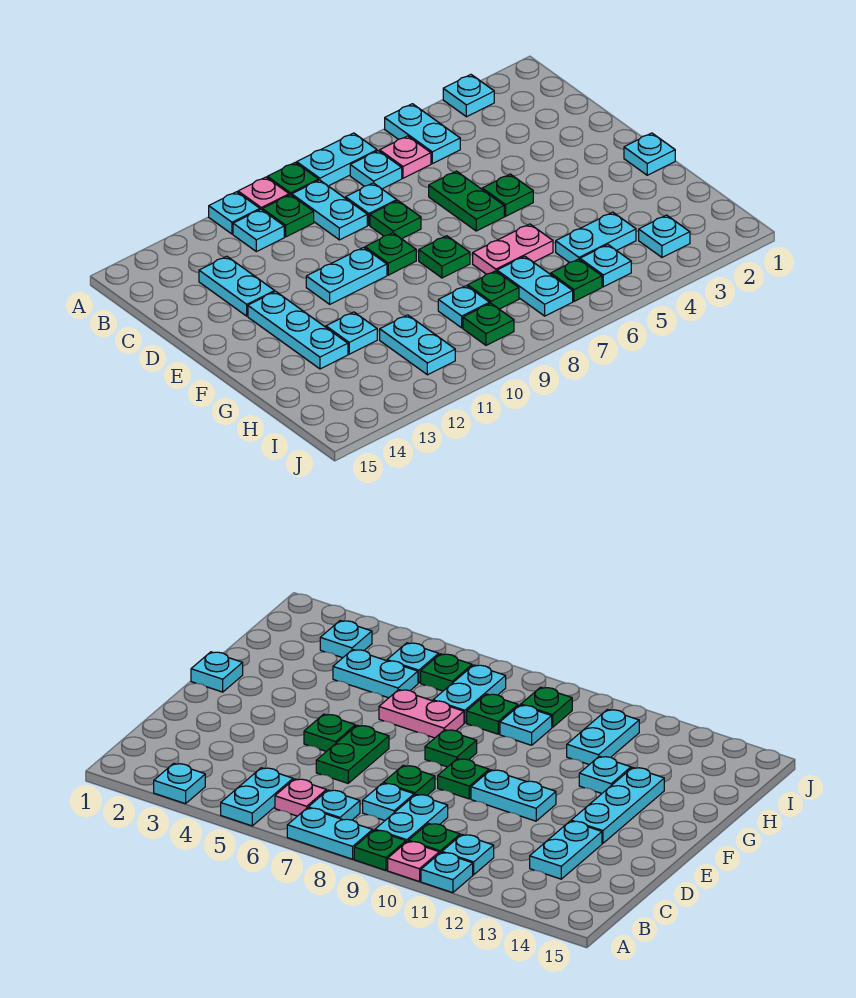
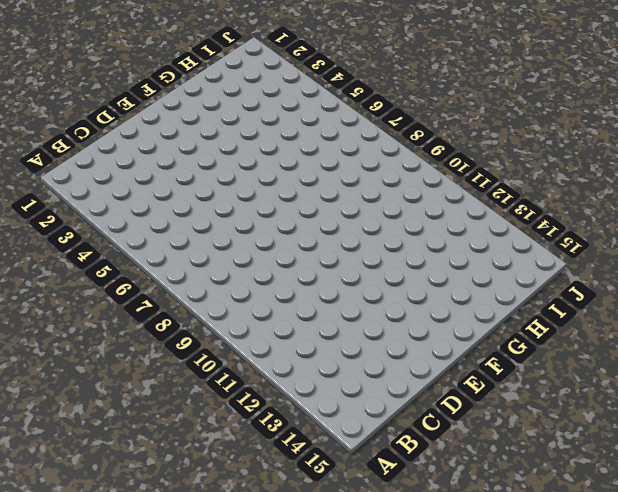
none -> cyan plate A3 level 1
none -> cyan plate A5:B5 level 1
none -> cyan plate A7:A8 level 1
none -> green plate A9 level 1

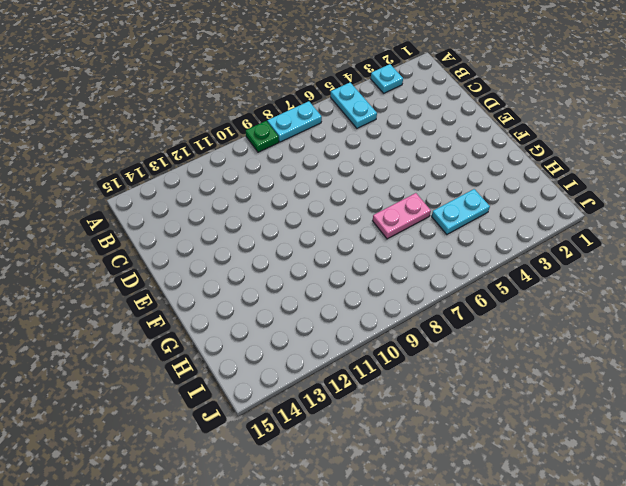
none -> pink plate A10 level 1
none -> cyan plate A11 level 1
none -> pink plate B6 level 1
none -> cyan plate B7 level 1

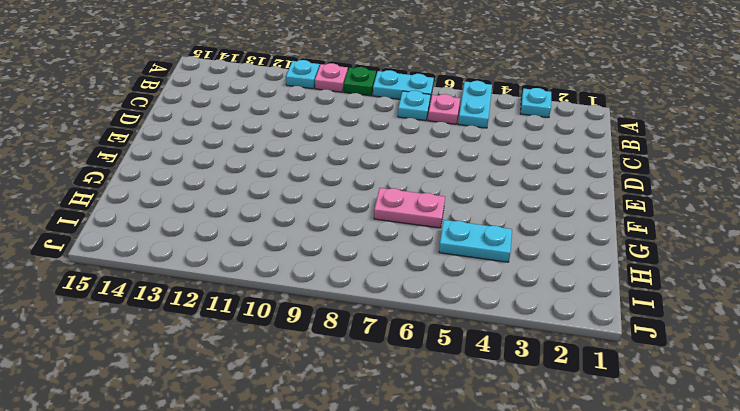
none -> cyan plate B9:C9 level 1
none -> green plate B10 level 1
none -> cyan plate B11 level 1
none -> cyan plate C8 level 1

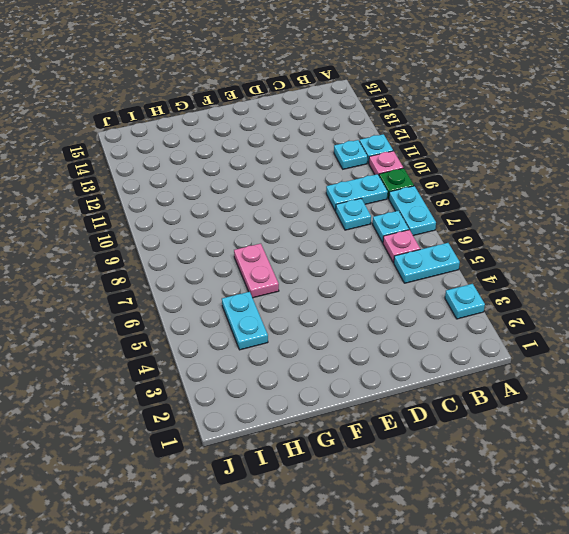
none -> green plate B10 level 1
none -> cyan plate C13:D13 level 1
none -> green plate D6:E6 level 1
none -> green plate D8 level 1

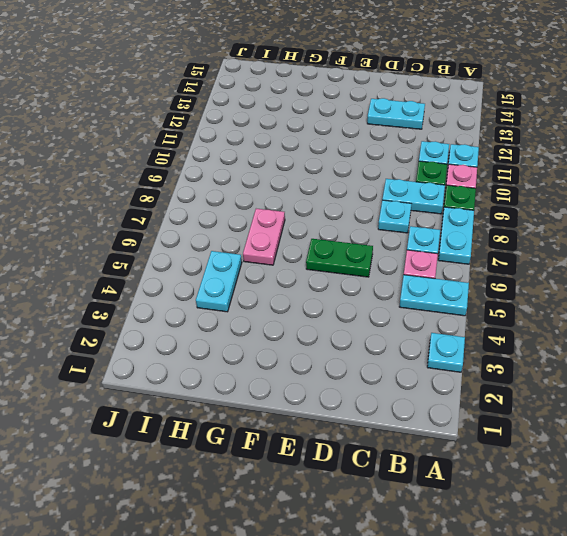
none -> green plate D8 level 1
none -> green plate E5 level 1
none -> green plate E9 level 1
none -> cyan plate E10:E11 level 1

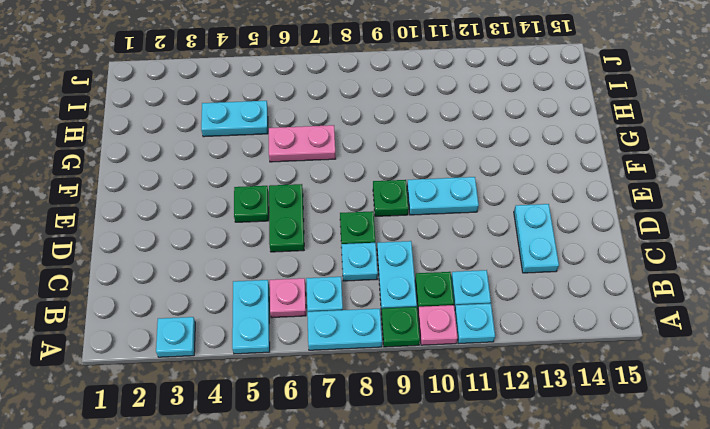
none -> cyan plate E13:G13 level 1
none -> cyan plate F1 level 1
none -> green plate F8 level 1
none -> cyan plate G12 level 1

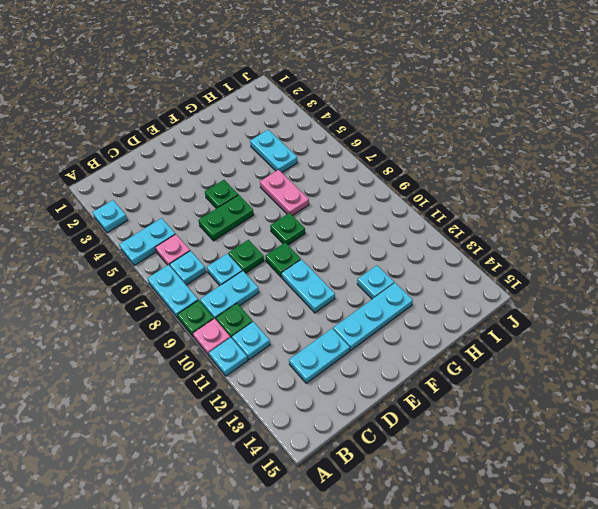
none -> cyan plate F1 level 1
none -> cyan plate H7:I7 level 1
none -> green plate H8 level 1
none -> cyan plate H9 level 1

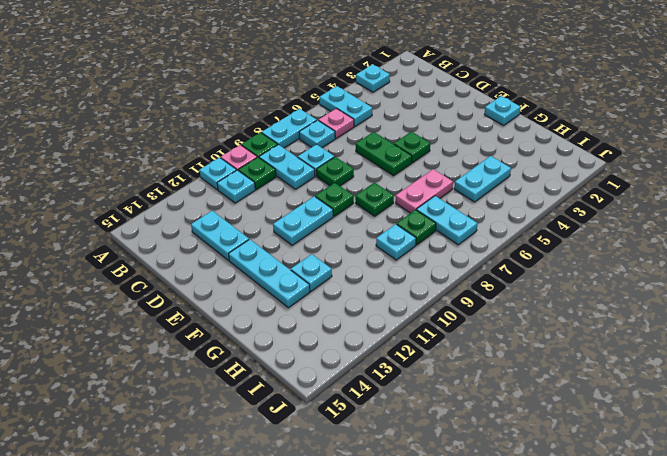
none -> cyan plate H11:I11 level 1
none -> cyan plate I3 level 1
none -> cyan plate I5 level 1
none -> green plate I6 level 1

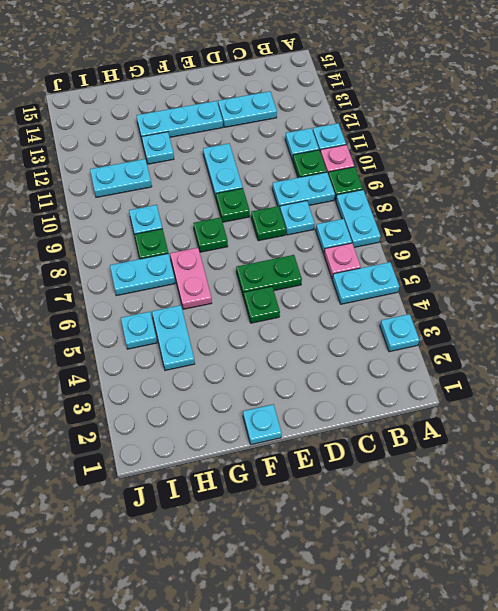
none -> cyan plate I3 level 1
none -> green plate I6 level 1
none -> green plate I9 level 1

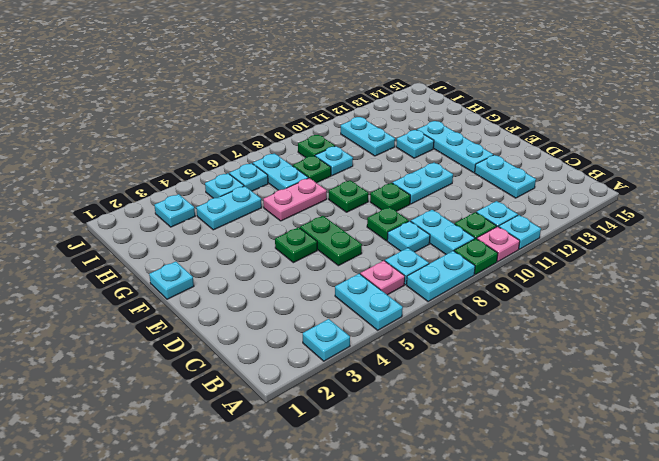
cyan plate I6 level 1 -> green plate I6 level 1

